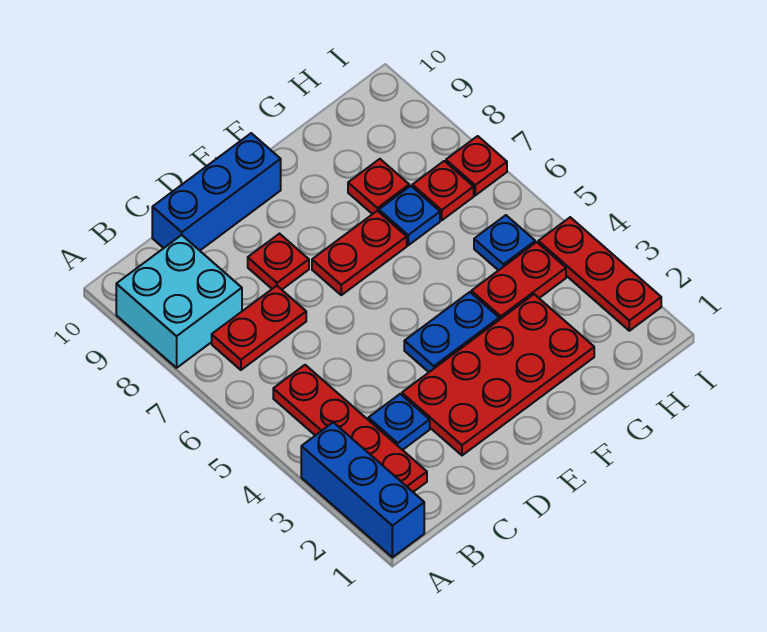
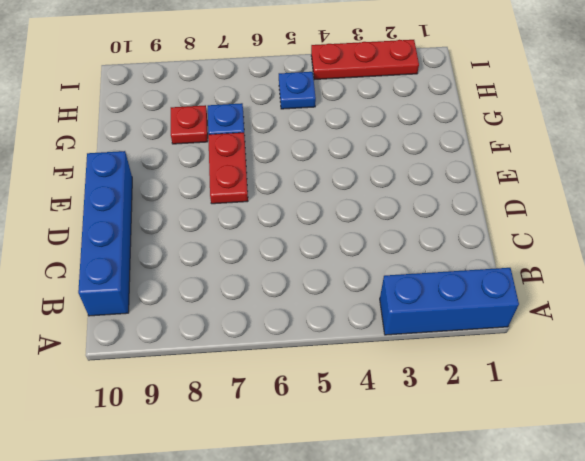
blue brick B10:E10 level 1 -> blue brick C10:E10 level 1
none -> cyan brick A8:B9 level 1
none -> red plate B2:B5 level 1
none -> red plate B7:C7 level 1

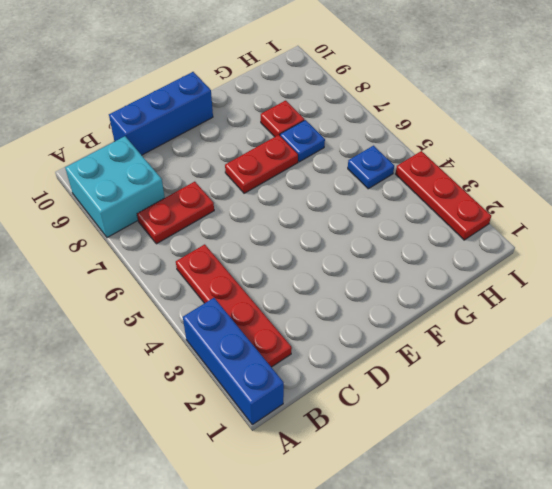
none -> blue plate C3 level 1
none -> red plate D2:G3 level 1
none -> red plate D8 level 1

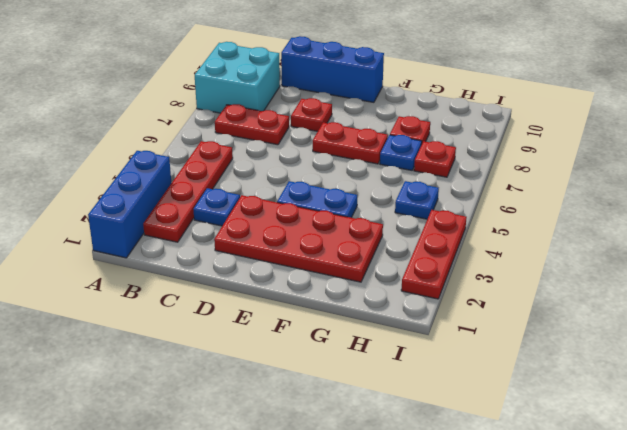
none -> red plate G4:H4 level 1
none -> red plate I7 level 1

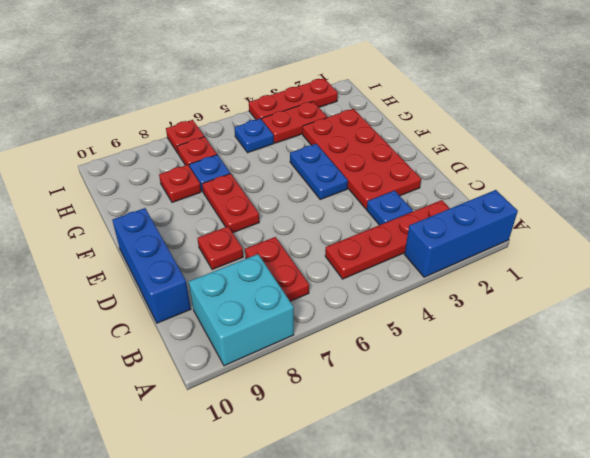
red plate H3:H4 level 1 -> red plate G4:H4 level 1

